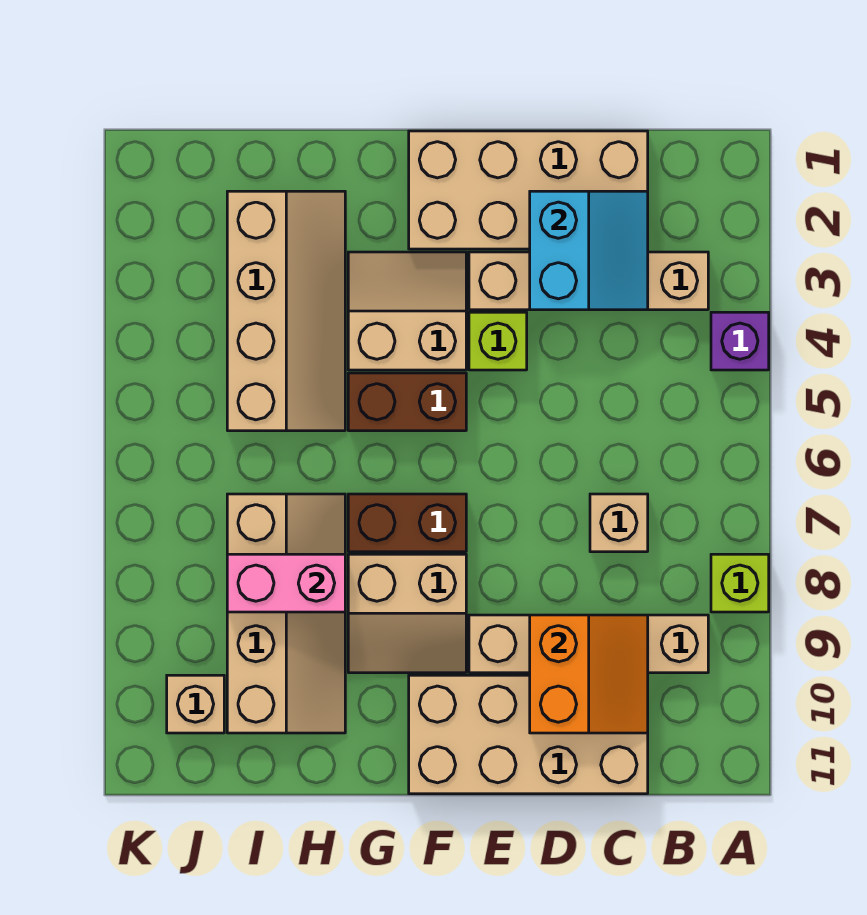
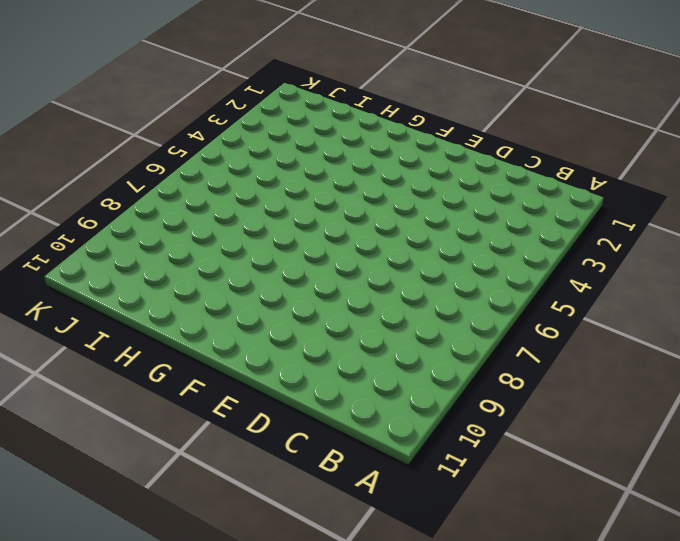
none -> purple brick A4 level 1
none -> lime brick A8 level 1
none -> tan brick B3:E3 level 1

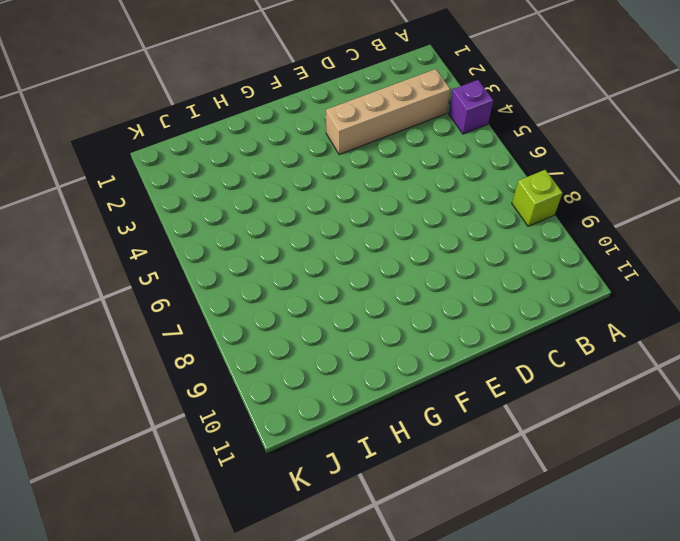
none -> tan brick B9:E9 level 1
none -> tan brick C1:F2 level 1
none -> tan brick C7 level 1

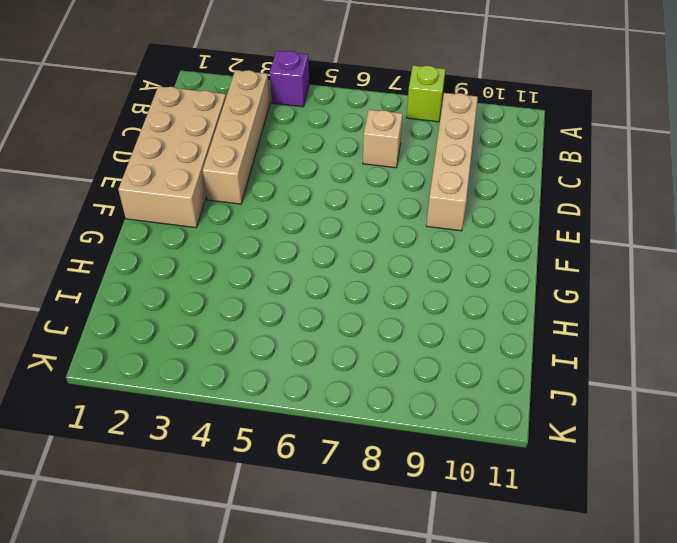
none -> tan brick C10:F11 level 1
none -> lime brick E4 level 1
none -> tan slope F3:G4 level 1 top 4

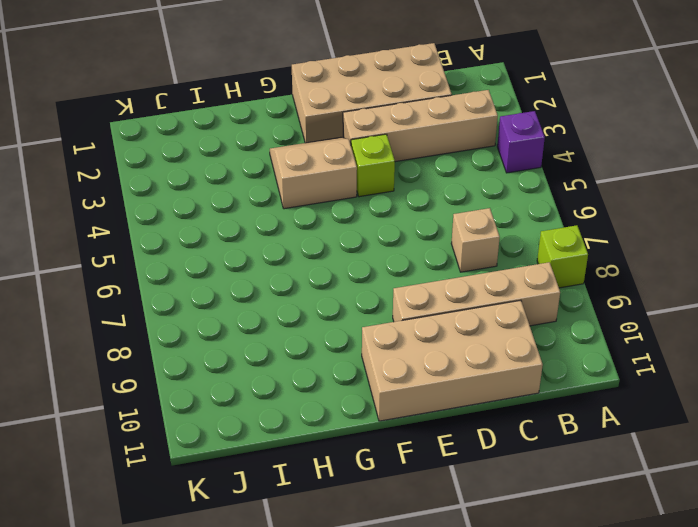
none -> brown brick F5:G5 level 1
none -> brown brick F7:G7 level 1
none -> tan slope F8:G9 level 1 top 8

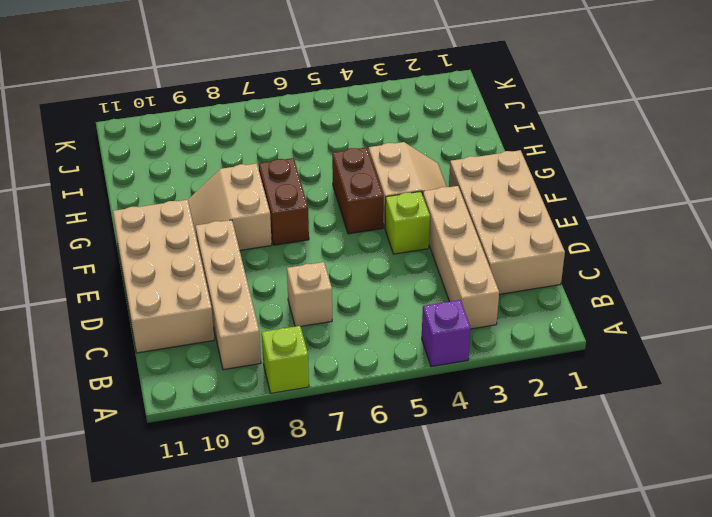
none -> tan slope H2:I5 level 1 top I
none -> tan slope H7:I10 level 1 top I
none -> tan brick J10 level 1

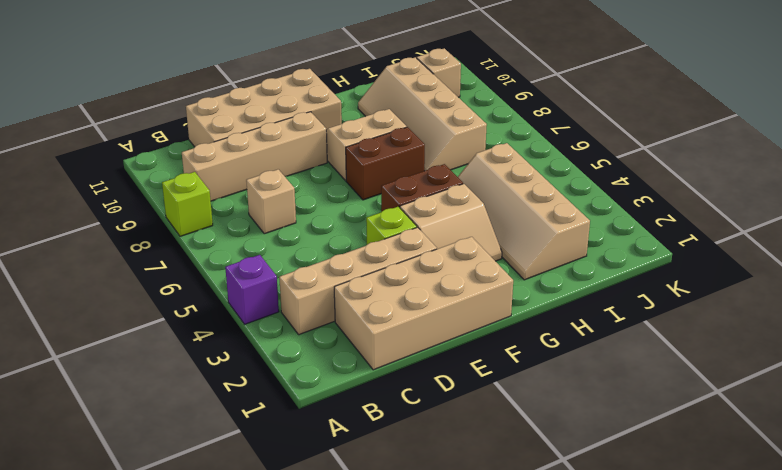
none -> cyan slope C2:D3 level 2 top D
none -> orange slope C9:D10 level 2 top D
none -> pink brick H8:I8 level 2

